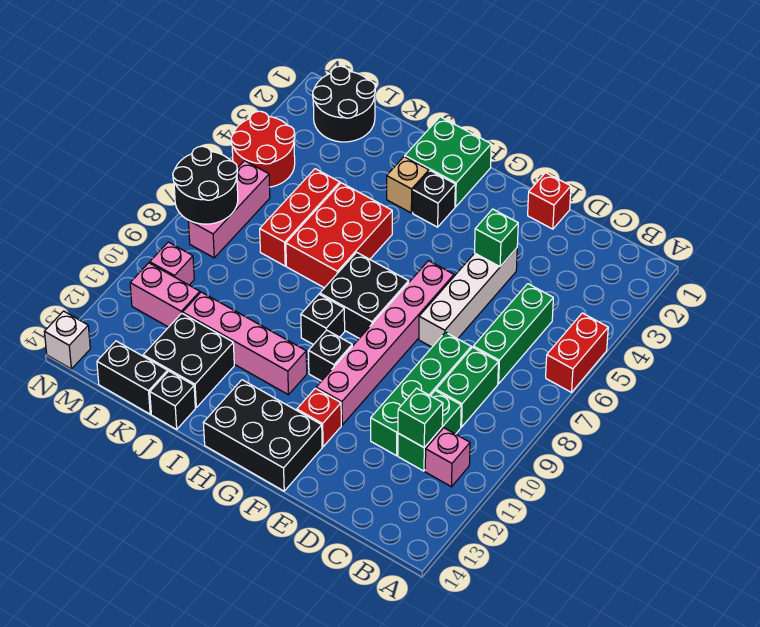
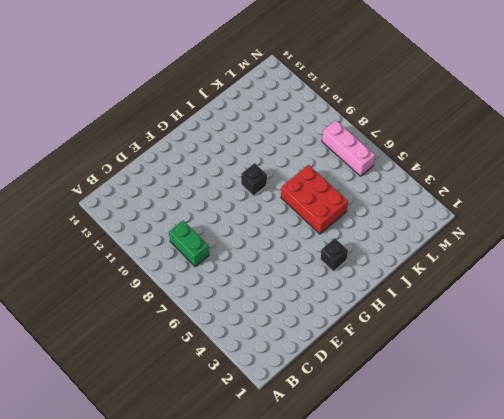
none -> red brick A5:A6 level 1
none -> pink brick B11 level 1
none -> green brick C5:C7 level 1
none -> green brick C10:C11 level 1

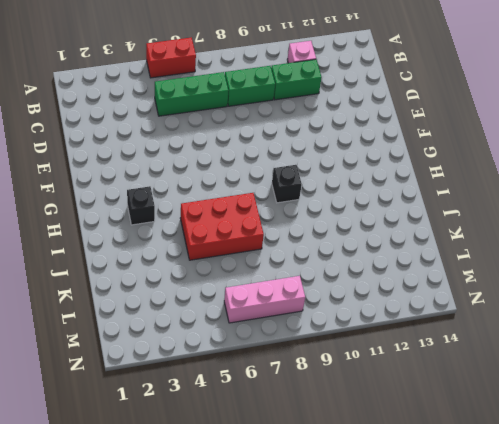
none -> green brick D8:D11 level 1
none -> red brick E1 level 1
none -> white brick E4:E7 level 1
none -> pink brick F6:F11 level 1

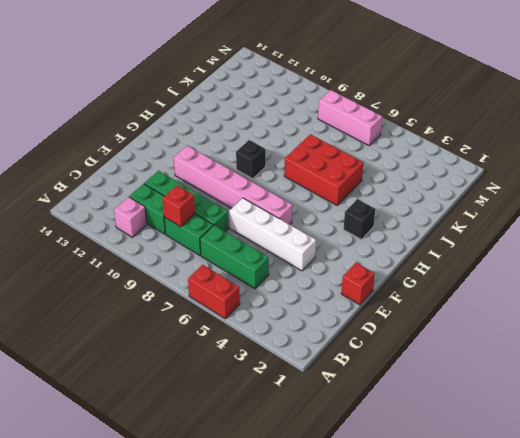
red brick C9 level 2 -> red brick F12 level 1
none -> black brick F13:H14 level 1
none -> black brick G7:H8 level 1
none -> black brick G10 level 1
none -> green brick H1:I2 level 1

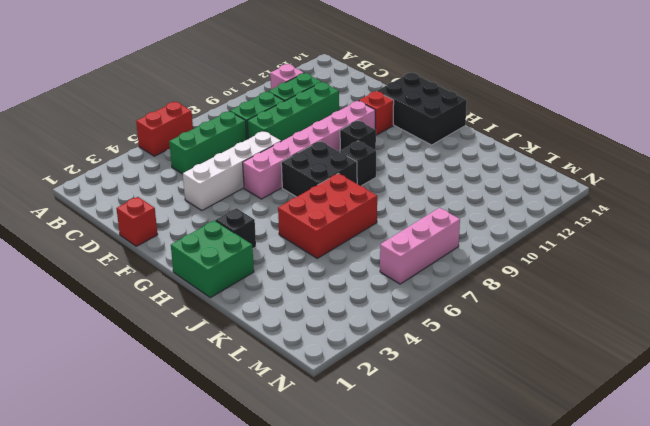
none -> pink brick H11:K11 level 1
none -> tan brick I3 level 1
none -> black brick J12:K13 level 1
none -> black brick J14 level 1

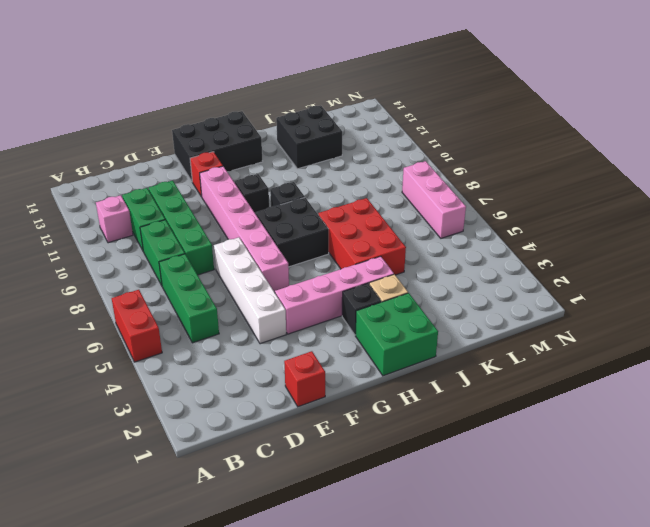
pink brick F4:I4 level 1 -> pink brick H11:K11 level 1
none -> black brick J14 level 1
none -> red brick K5:K7 level 1
none -> black brick K14:L14 level 1
none -> black round brick L1:M2 level 1

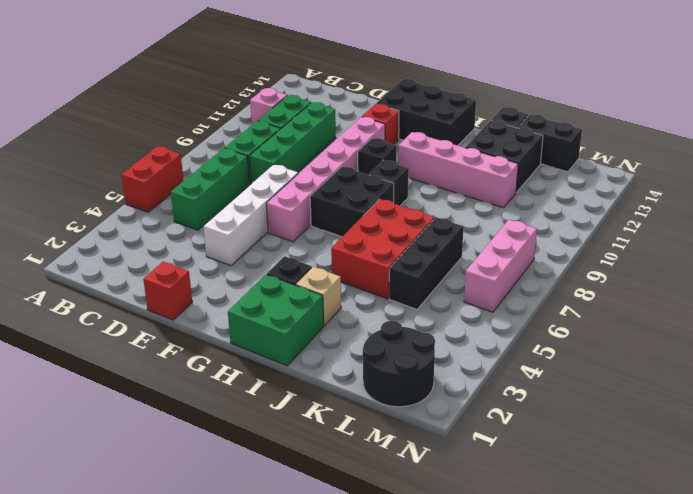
black brick K5:K7 level 1 -> red brick K5:K7 level 1
none -> pink brick L11:M11 level 1
none -> red round brick M4:N5 level 1
none -> pink brick M10 level 1
none -> white brick N14 level 1

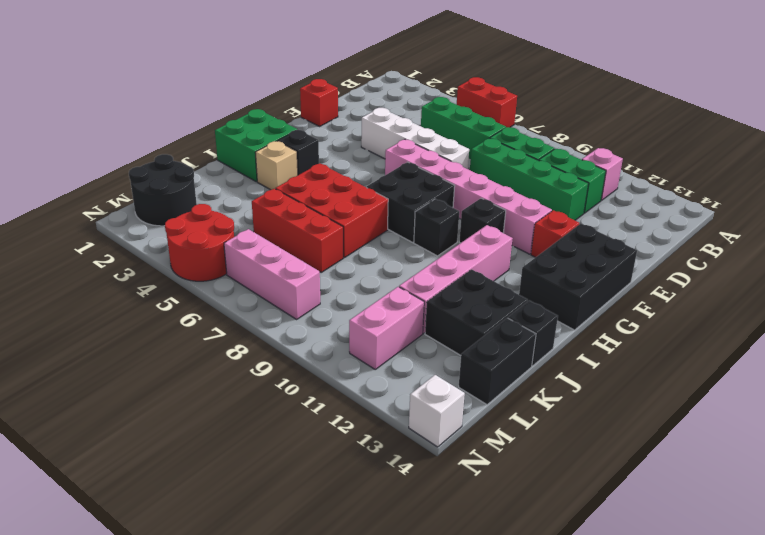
none -> pink brick M10 level 1
none -> green brick C11 level 2
none -> green brick E4 level 2
none -> black round brick M7:N8 level 2

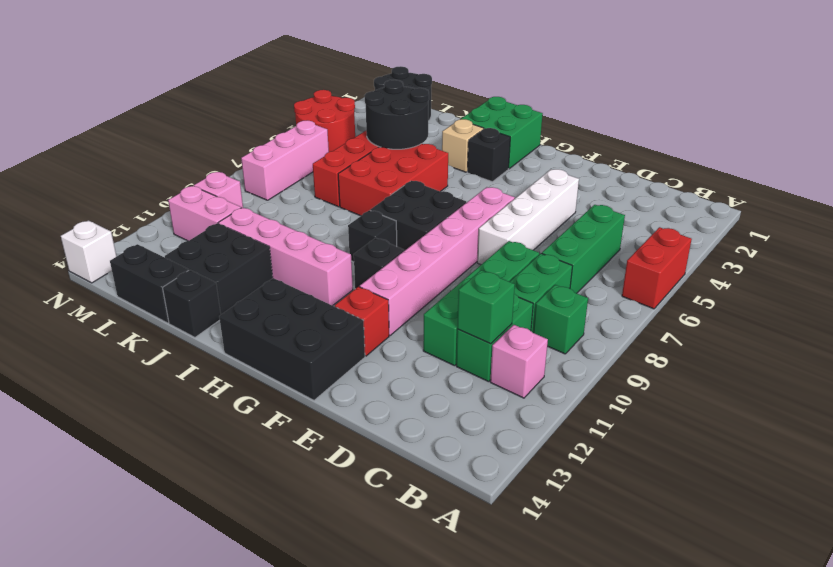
green brick B9 level 1 -> green brick E4 level 2
black round brick J4:K5 level 2 -> black round brick M7:N8 level 2
none -> red brick E1 level 1

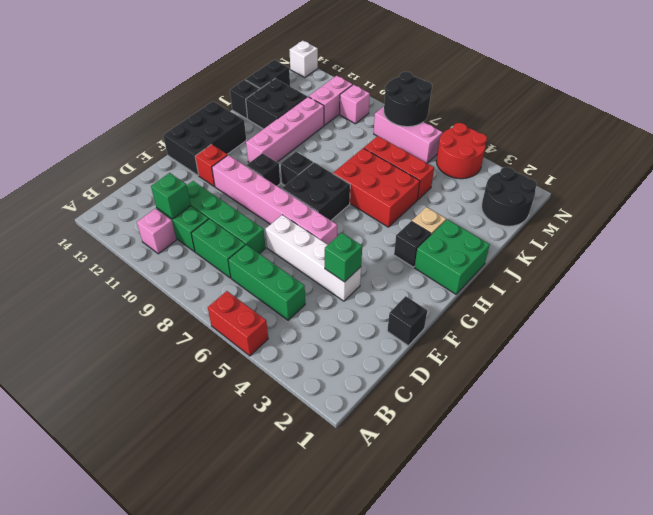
black brick E1 level 1 -> red brick E1 level 1

